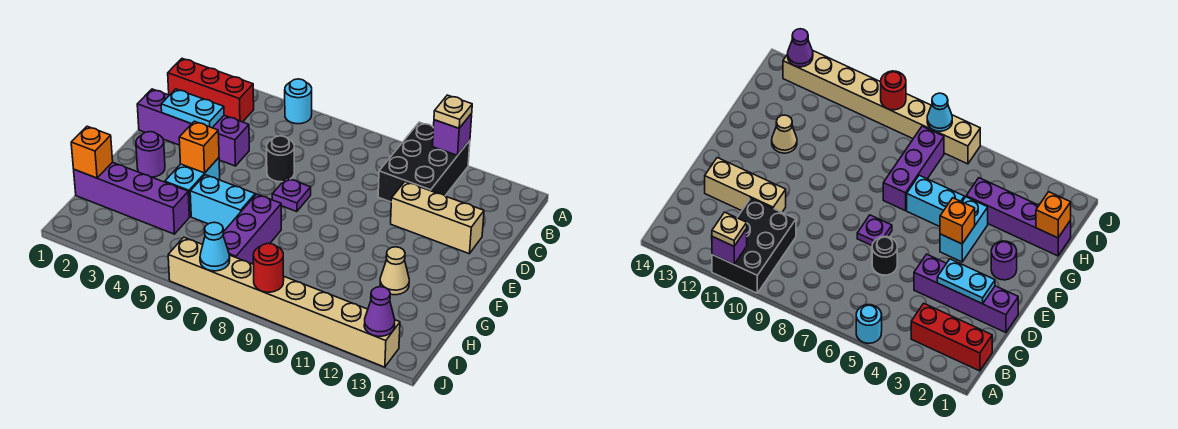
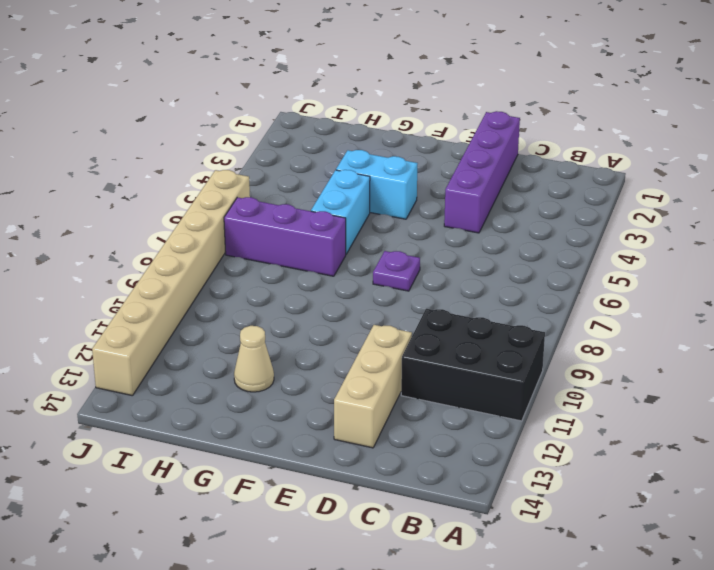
none -> cyan round brick A5 level 1
none -> red brick B1:B3 level 1
none -> black round brick D6 level 1

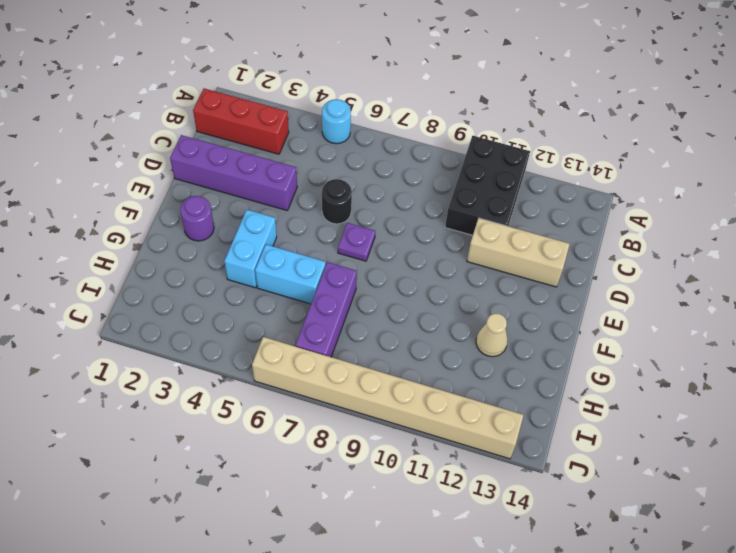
none -> purple brick H1:H4 level 1
none -> purple brick A11 level 2
none -> cyan plate D2:D3 level 2

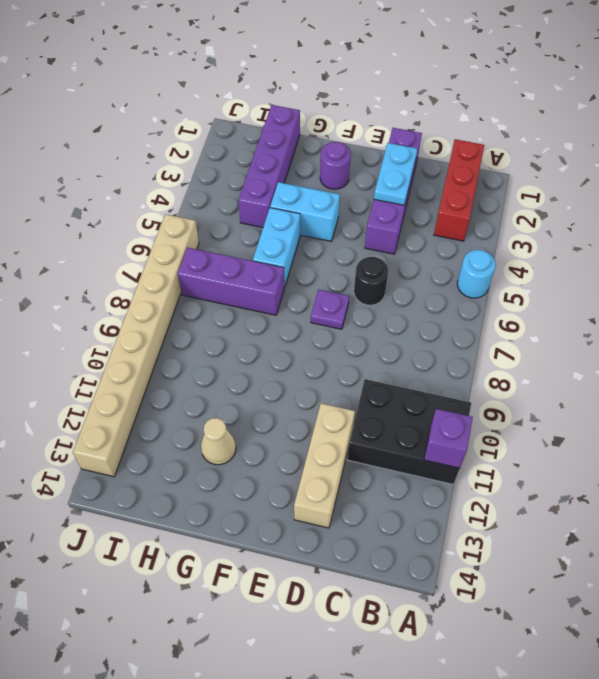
none -> orange brick F4 level 2
none -> orange brick H1 level 2
none -> cyan cone J7 level 2

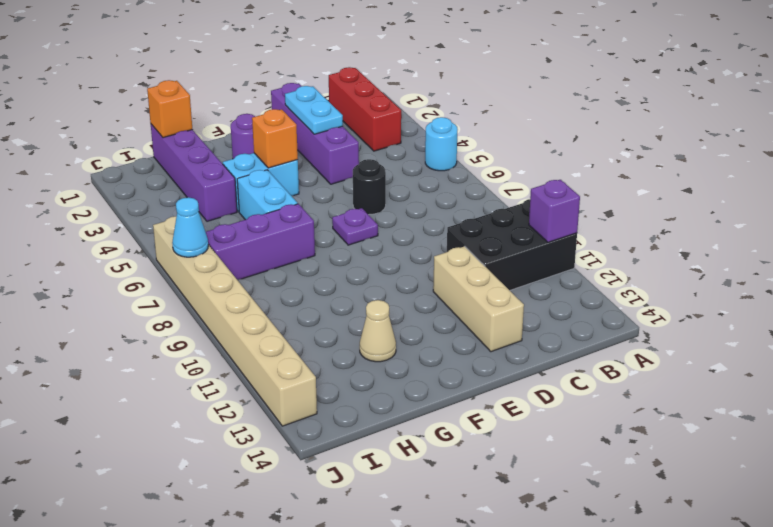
none -> red round brick J9 level 2
none -> purple cone J13 level 2
none -> tan plate A11 level 3

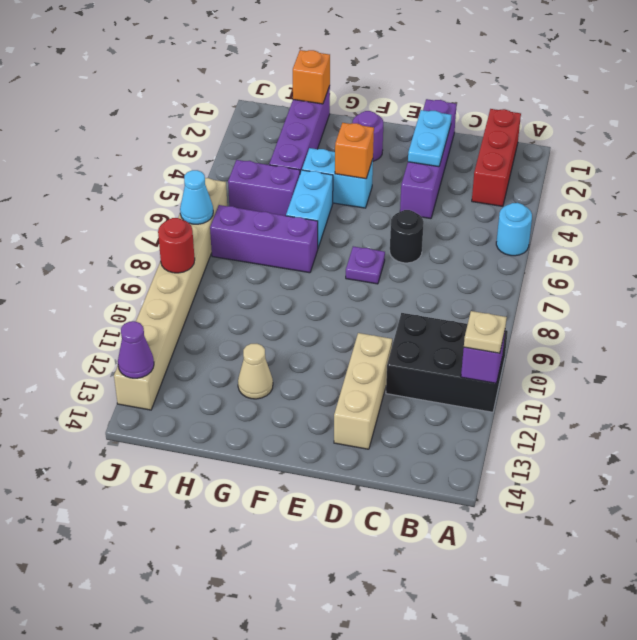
purple brick H5:I5 level 1 -> none

